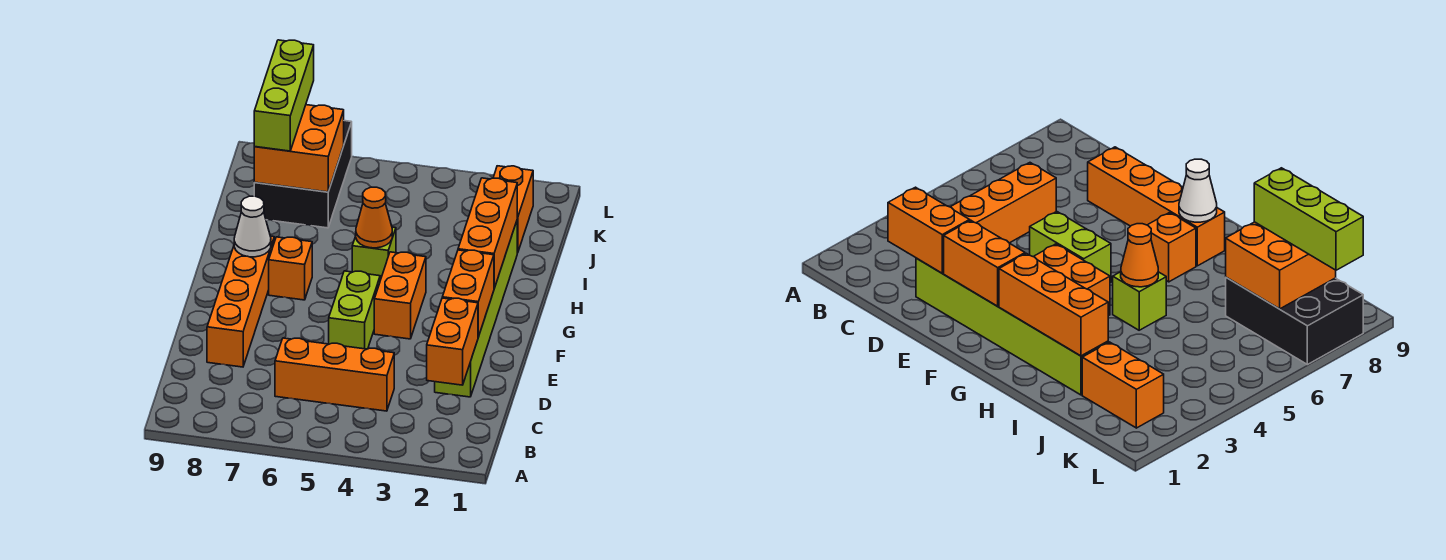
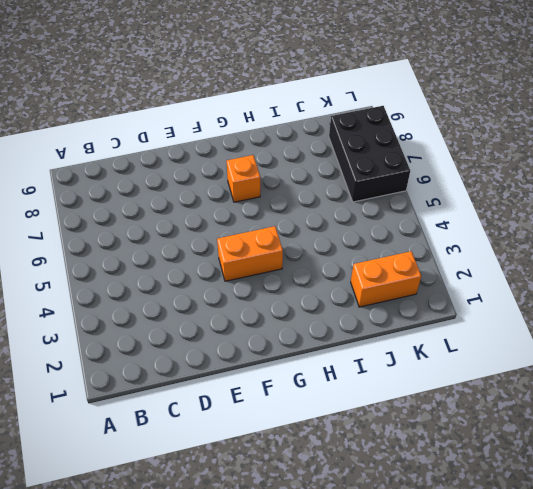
black brick K6:L8 level 1 -> black brick J7:L8 level 1
none -> orange brick C4:C6 level 1
none -> lime brick D2:I2 level 1
none -> orange brick D8:G8 level 1

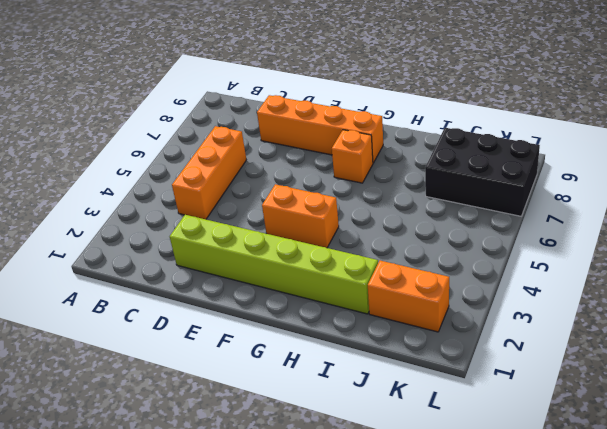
none -> lime brick E5:F5 level 1
none -> lime brick H5 level 1
none -> orange brick C2:D2 level 2

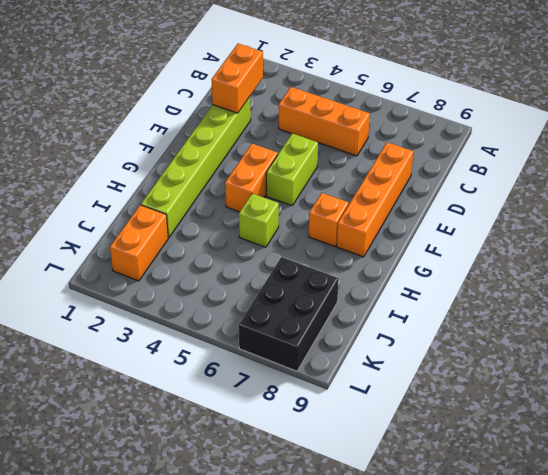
none -> orange brick E2:F2 level 2
none -> orange brick G2:I2 level 2
none -> white cone G8 level 2

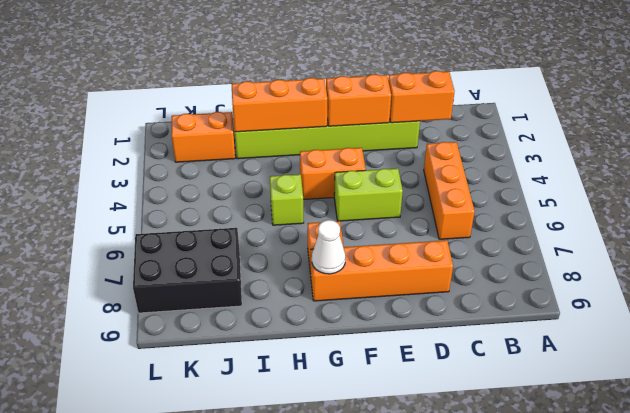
none -> orange cone H5 level 2
none -> orange brick J7:K8 level 2
none -> lime brick J8:L8 level 3

